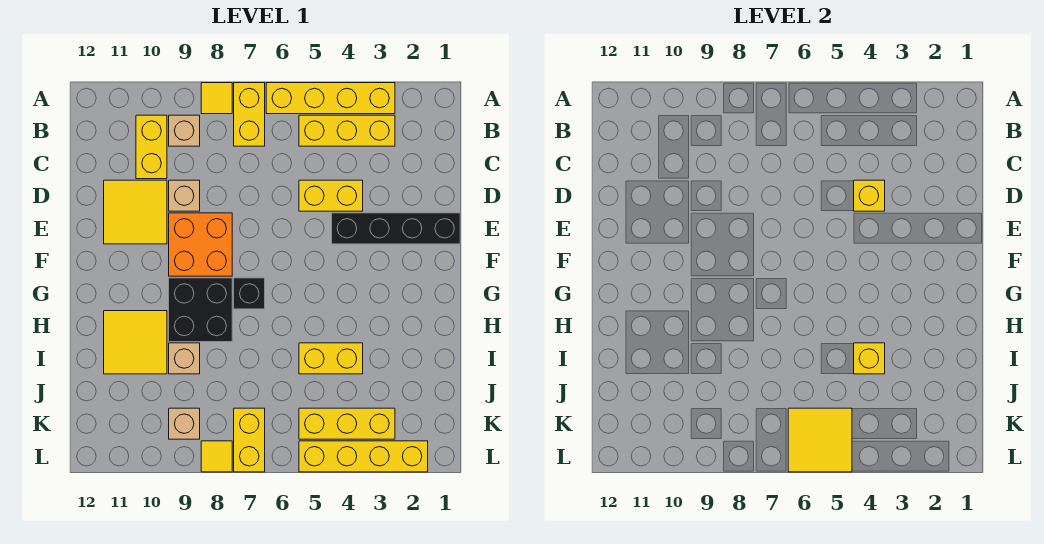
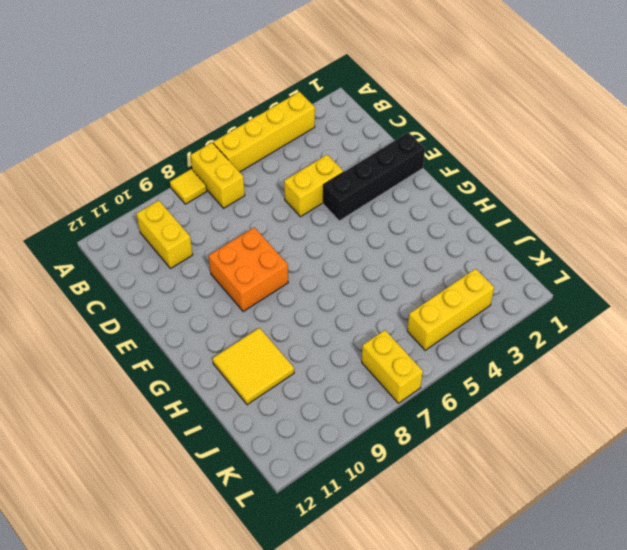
none -> yellow brick B3:B5 level 1
none -> tan brick B9 level 1
none -> tan brick D9 level 1

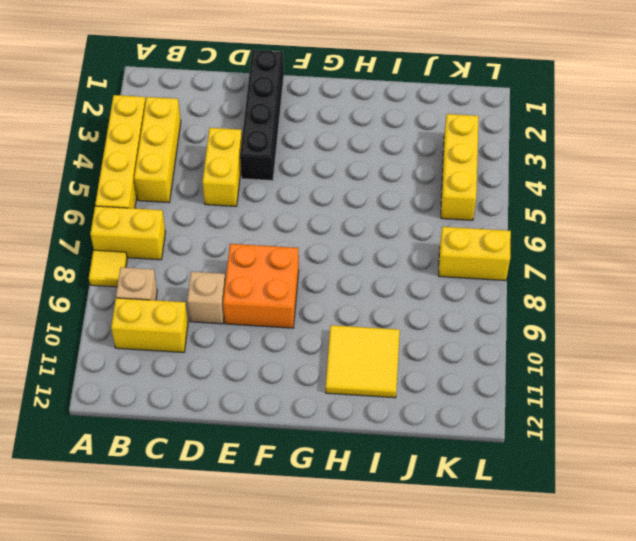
none -> yellow tile D10:E11 level 1
none -> black brick G7 level 1
none -> black brick G8:H9 level 1

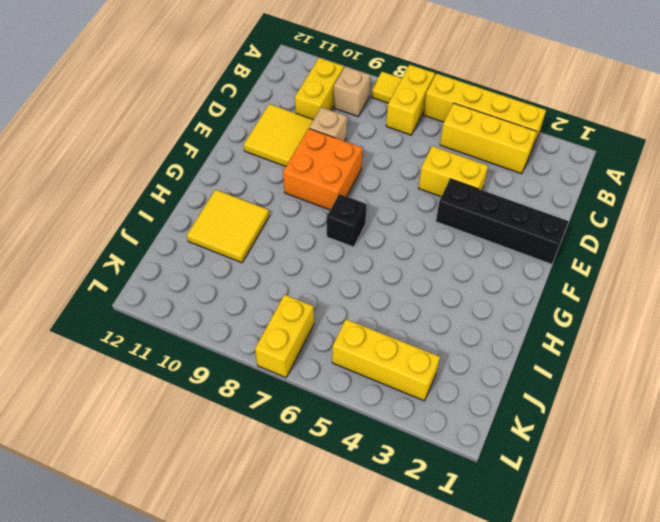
none -> black brick G8:H9 level 1
none -> yellow brick I4:I5 level 1
none -> tan brick I9 level 1

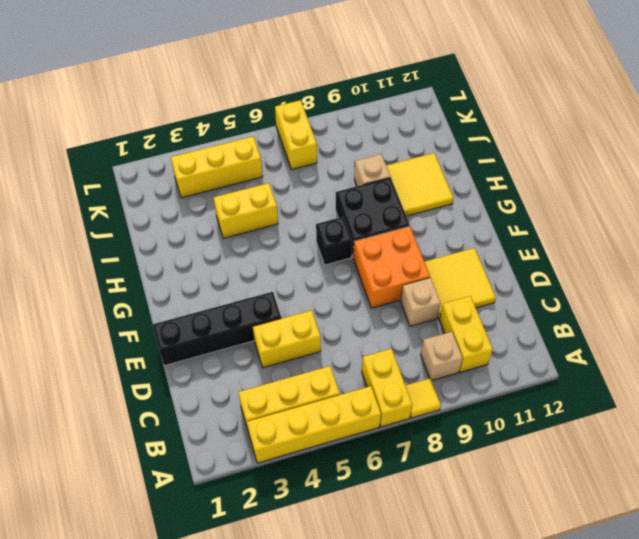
none -> tan brick K9 level 1
none -> yellow brick L2:L5 level 1
none -> yellow tile L8 level 1

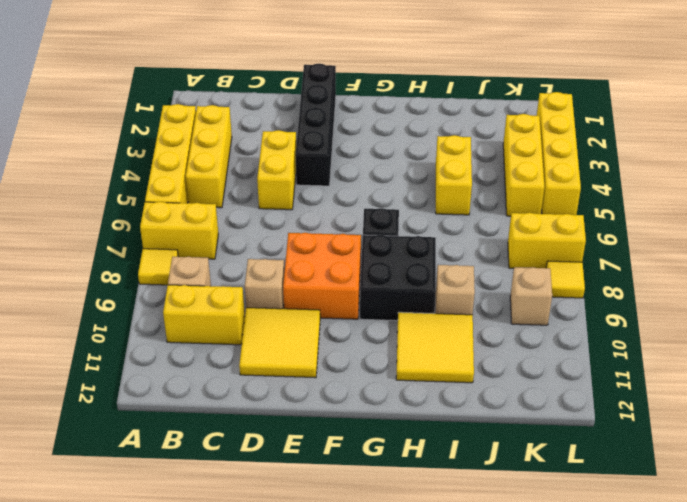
none -> yellow brick D4 level 2
none -> yellow brick I4 level 2
none -> yellow tile K5:L6 level 2

